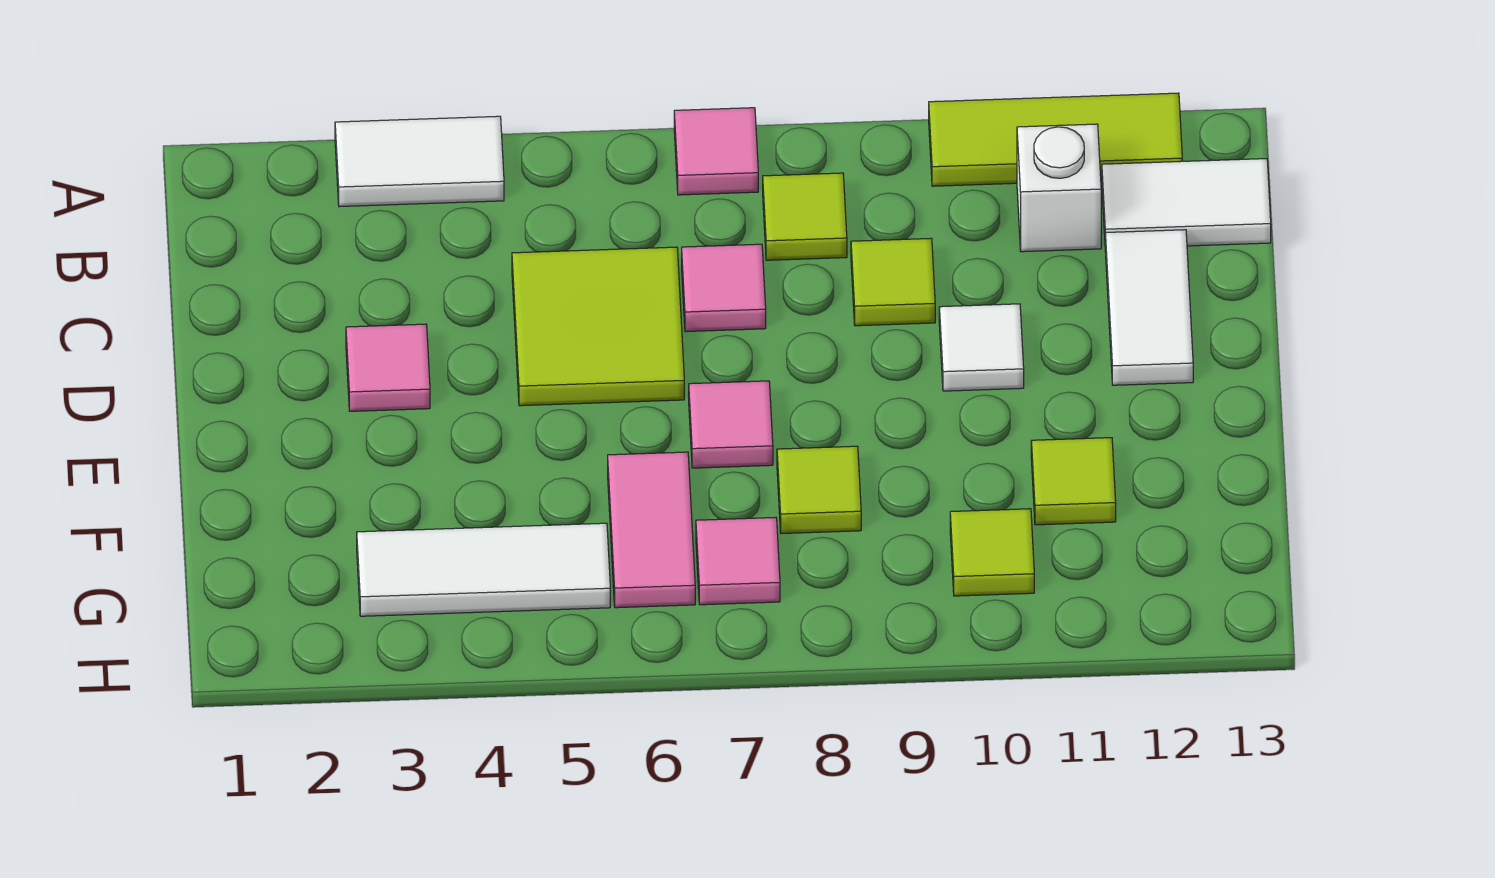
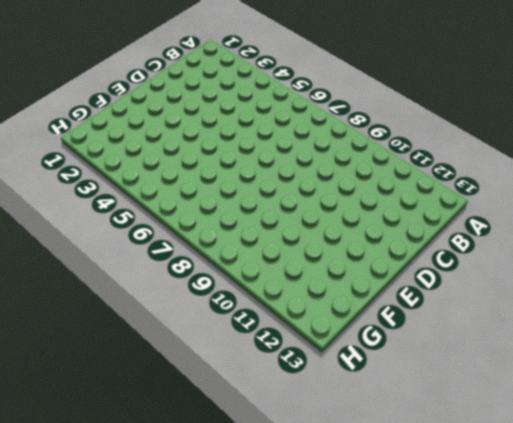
none -> white tile A3:A4 level 1
none -> pink tile A7 level 1
none -> lime tile A10:A12 level 1

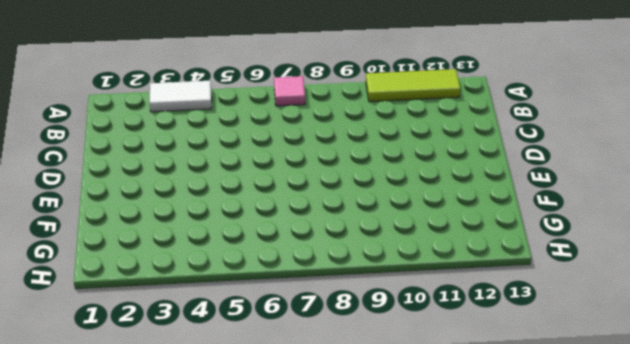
none -> lime tile B8 level 1
none -> white brick B11 level 1
none -> white tile B12:B13 level 1

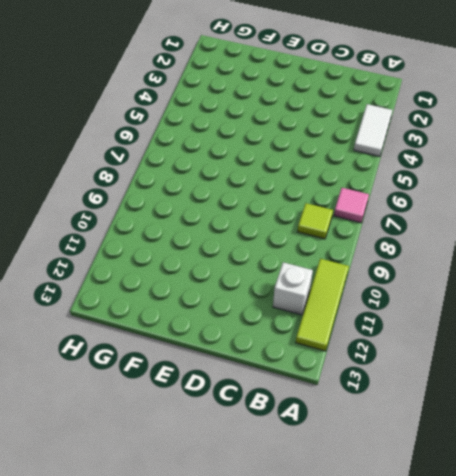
none -> white tile B12:B13 level 1
none -> lime tile C5:D6 level 1
none -> pink tile C7 level 1

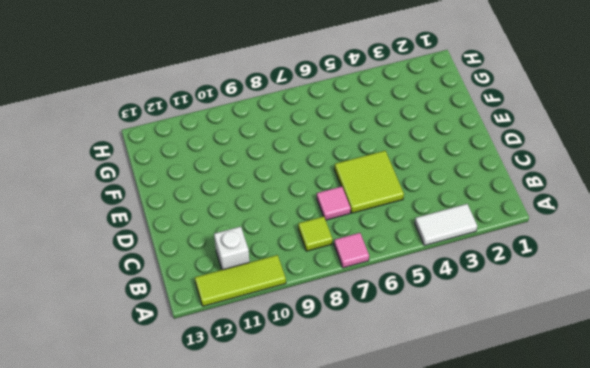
none -> white tile B12:B13 level 1
none -> lime tile C9 level 1
none -> white tile C12:D12 level 1

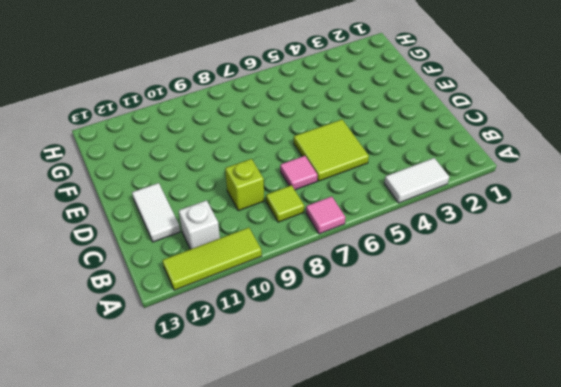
lime brick C9 level 1 -> lime tile C9 level 1
none -> white tile B12:B13 level 1
none -> pink tile D3 level 1
none -> white tile D10 level 1

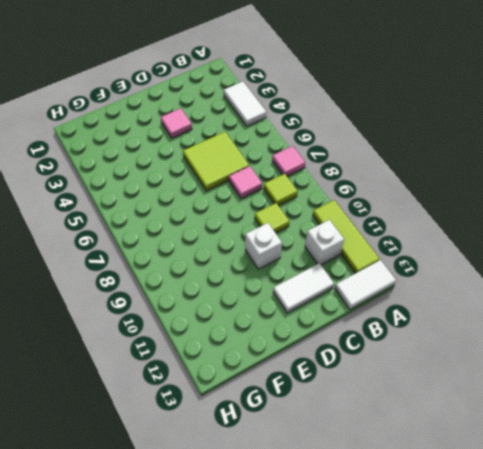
white tile A13:B13 level 1 -> white tile B12:B13 level 1
white brick D10 level 1 -> white tile D10 level 1
none -> pink tile E7 level 1
none -> pink tile F6:G6 level 1
none -> lime tile F8 level 1

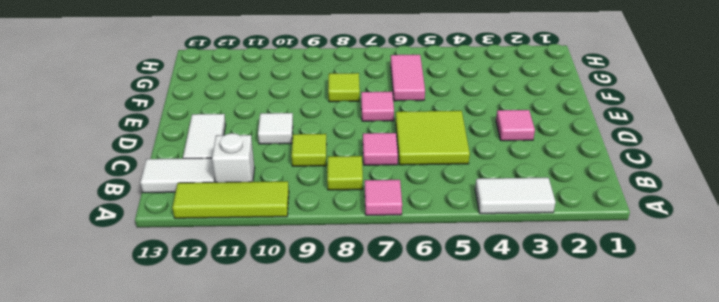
none -> lime tile F11 level 1
none -> white tile G3:G5 level 1
none -> pink tile G7 level 1

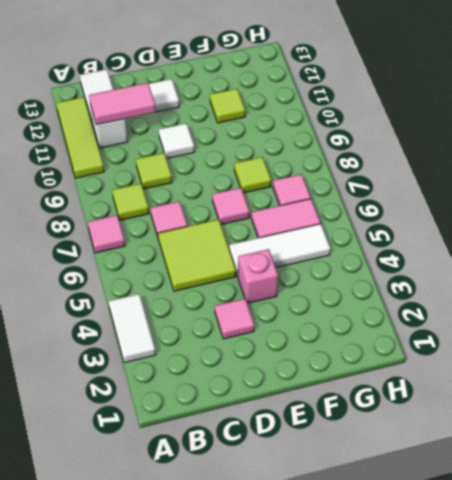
pink tile B11:C11 level 2 -> none
pink brick E4 level 1 -> none
white tile E5:G5 level 1 -> white tile G3:G5 level 1
none -> lime tile G10 level 1

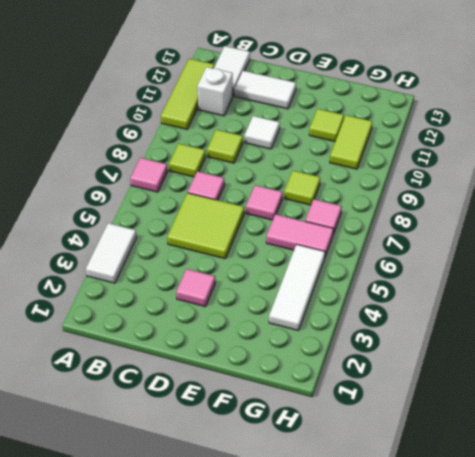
lime tile G10:G11 level 1 -> lime tile G10 level 1

